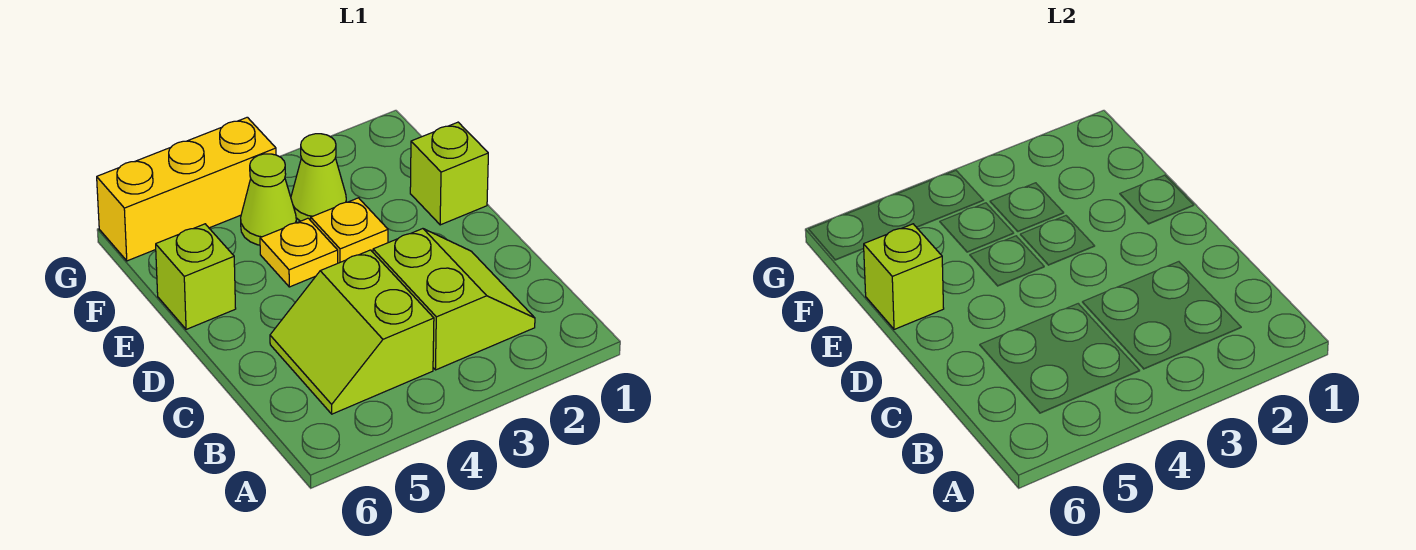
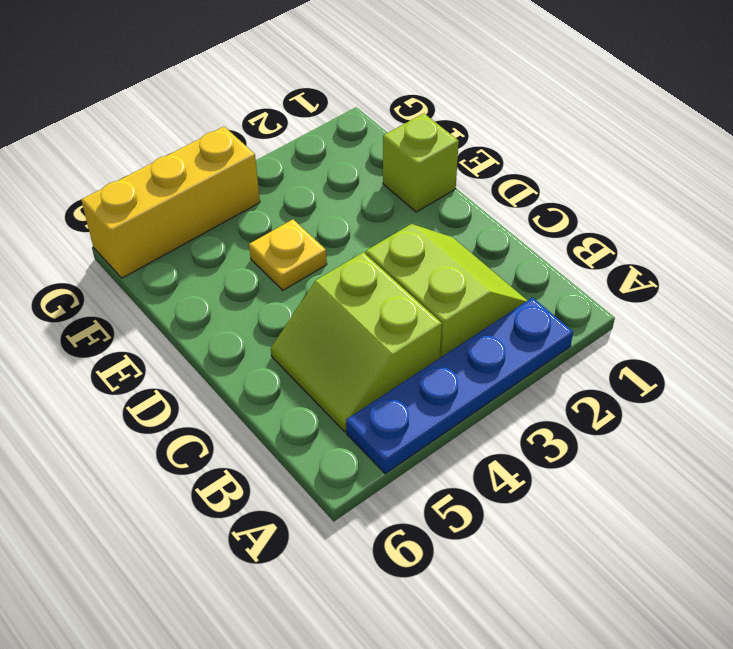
blue plate A2:A5 level 1 -> none
none -> yellow plate E3 level 1
none -> lime brick E6 level 1

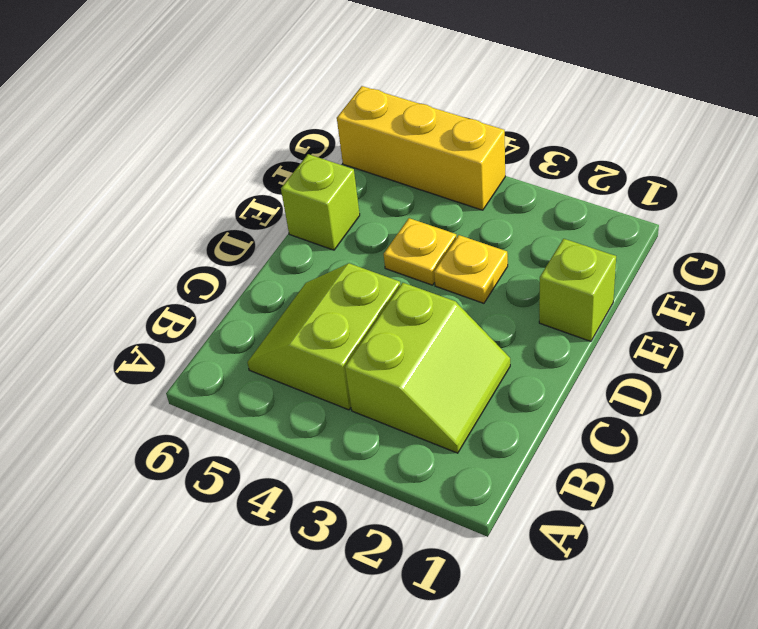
none -> lime cone F3 level 1
none -> lime cone F4 level 1

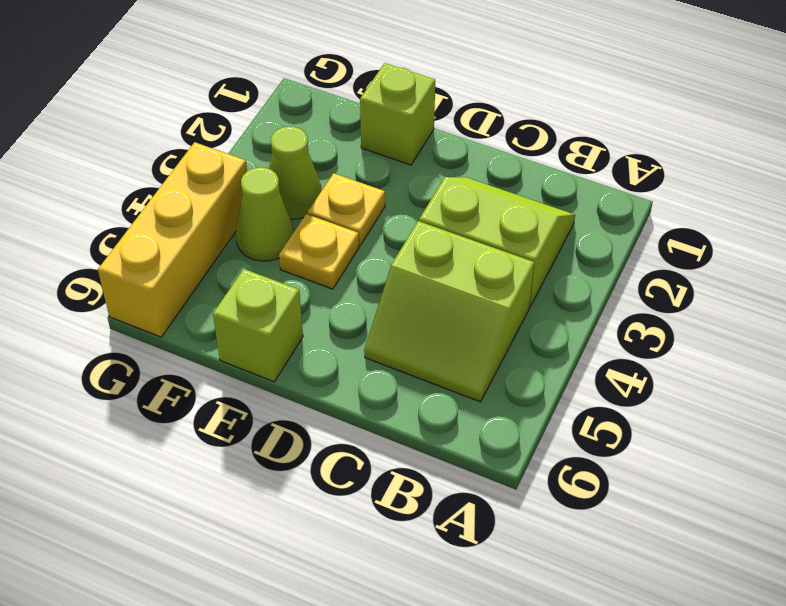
none -> lime brick E6 level 2

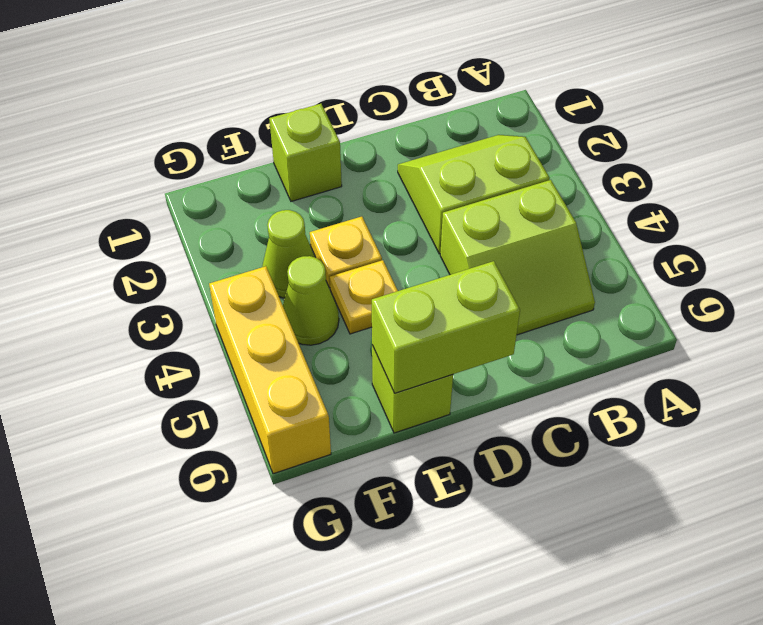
lime brick D6:E6 level 2 -> lime brick E6 level 2

